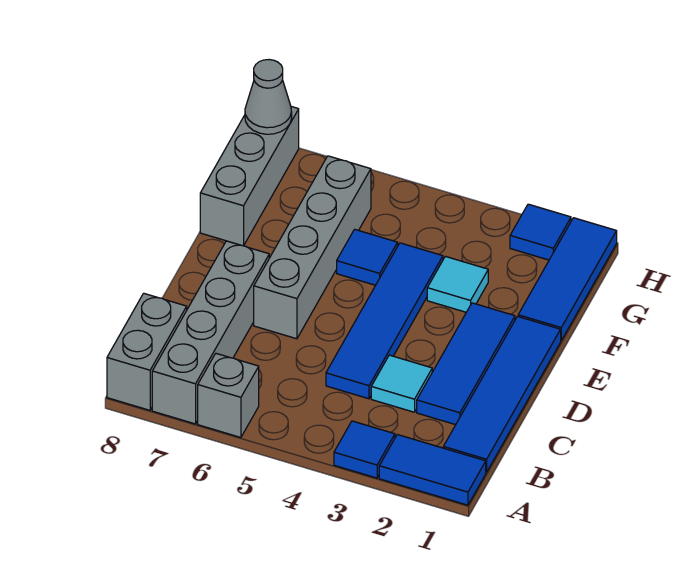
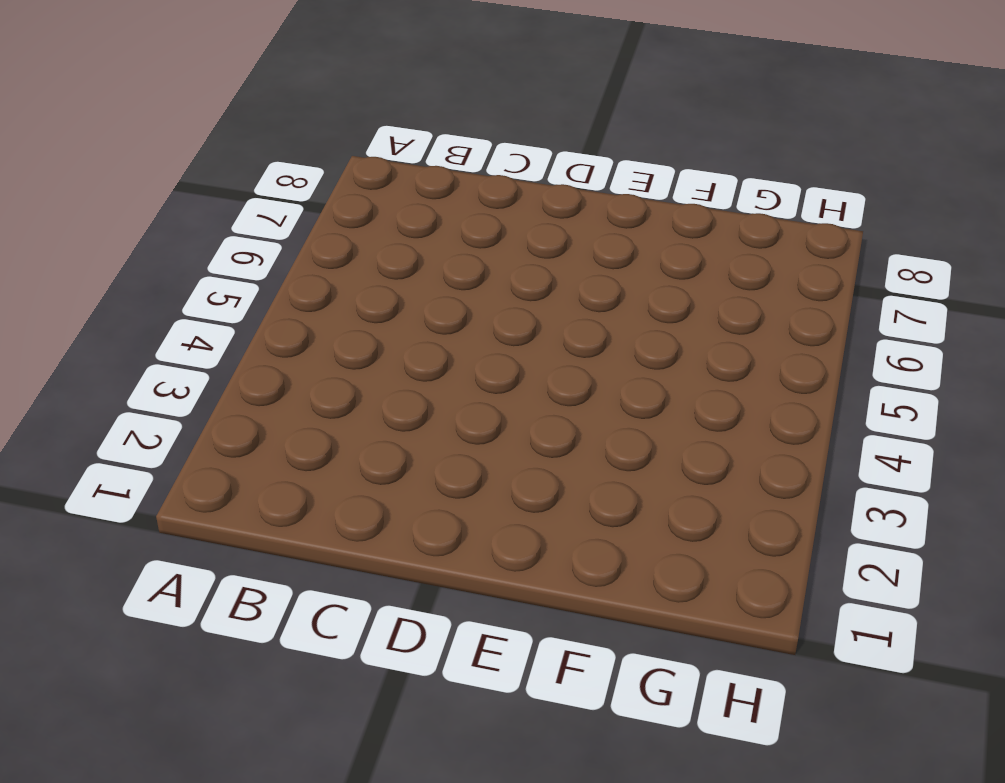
none -> blue tile A1:A2 level 1
none -> blue tile A3 level 1
none -> grey brick A6 level 1

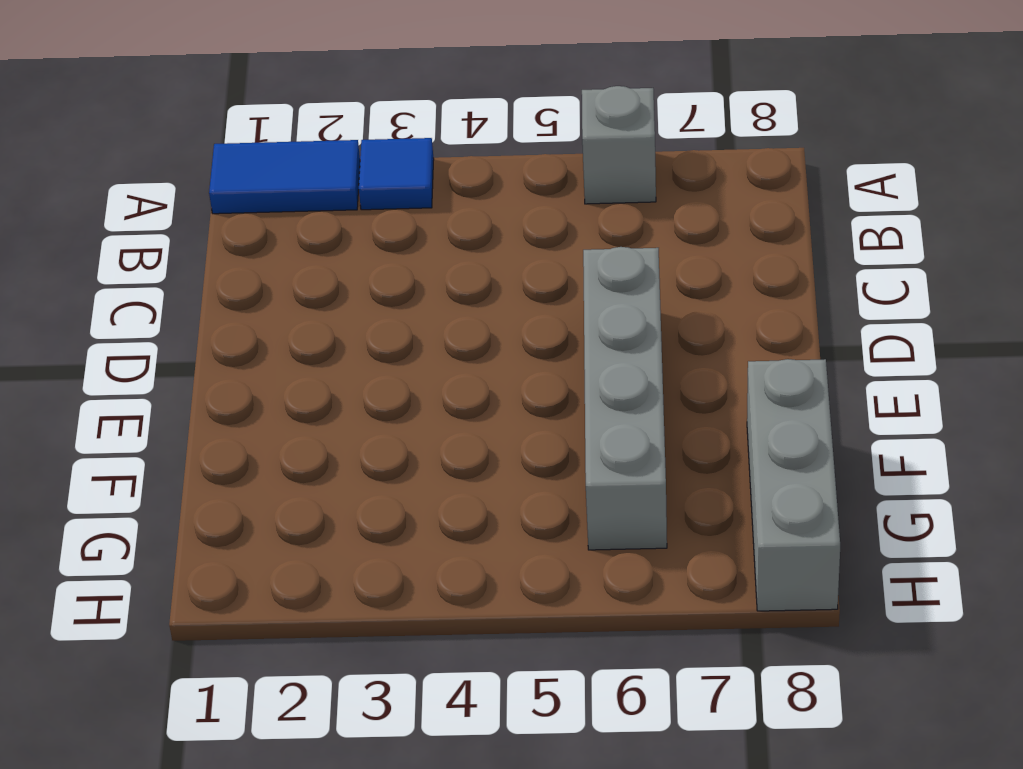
none -> grey brick A7:D7 level 1
none -> grey brick A8:B8 level 1
none -> blue tile B1:E1 level 1

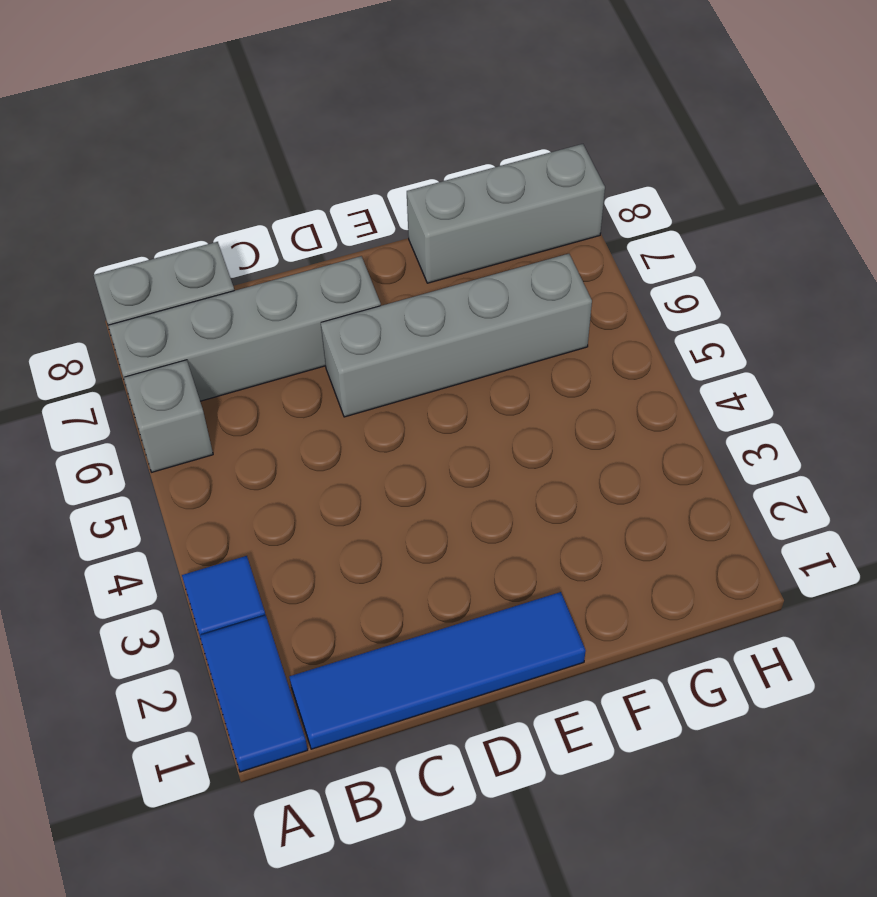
none -> blue tile C2:E2 level 1
none -> cyan tile C3 level 1
none -> blue tile C4:F4 level 1

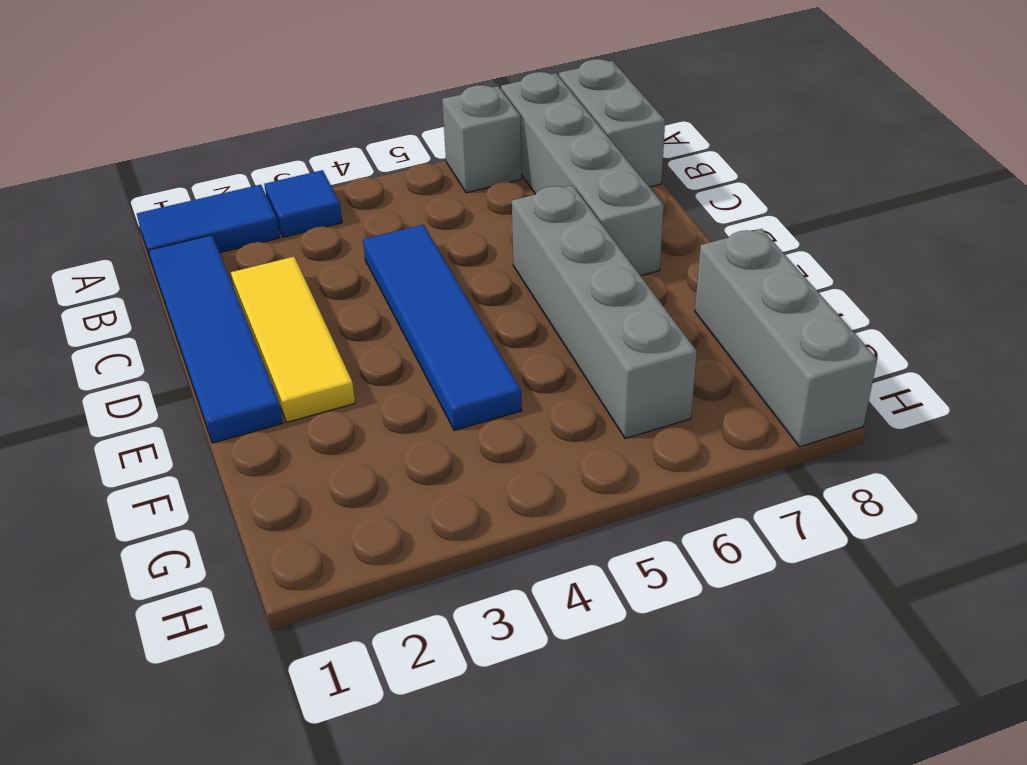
yellow tile C2:E2 level 1 -> blue tile C2:E2 level 1
none -> cyan tile C3 level 1
none -> blue tile F1:H1 level 1
none -> cyan tile F3 level 1

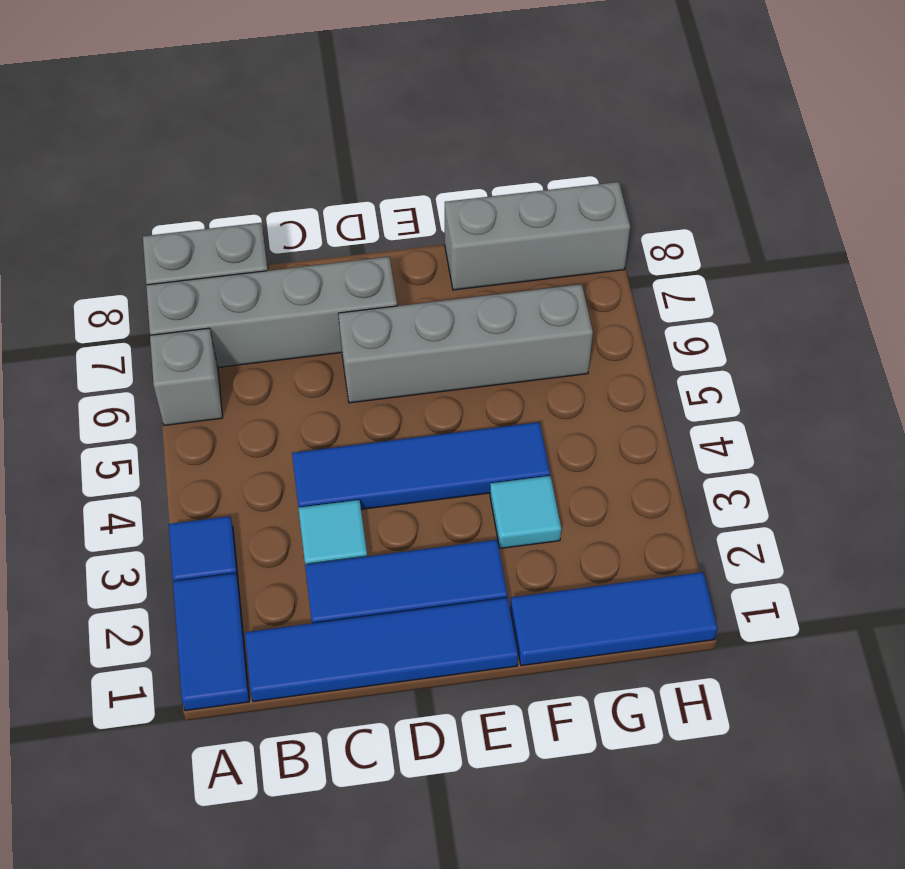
none -> blue tile F5 level 1
none -> blue tile H2 level 1
none -> grey cone H8 level 2

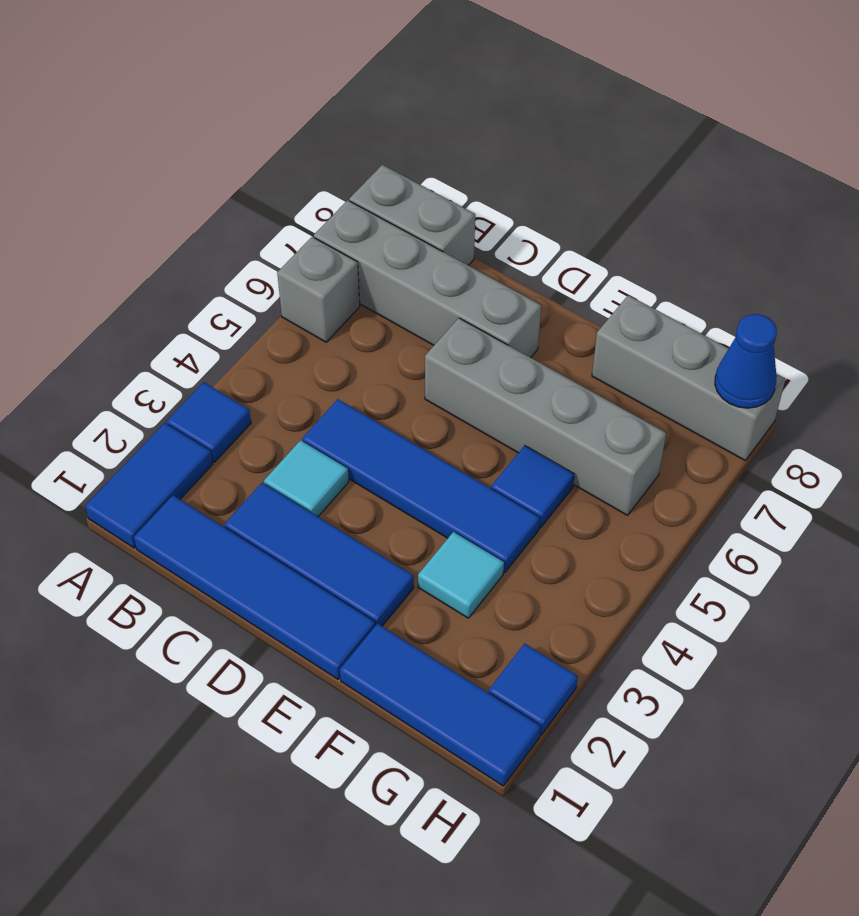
blue cone H8 level 2 -> grey cone H8 level 2

